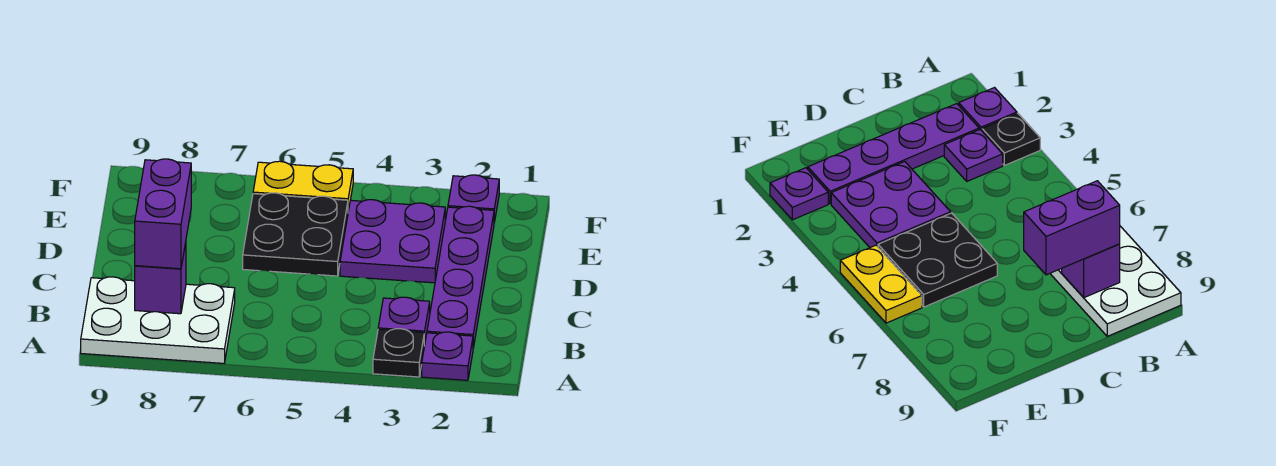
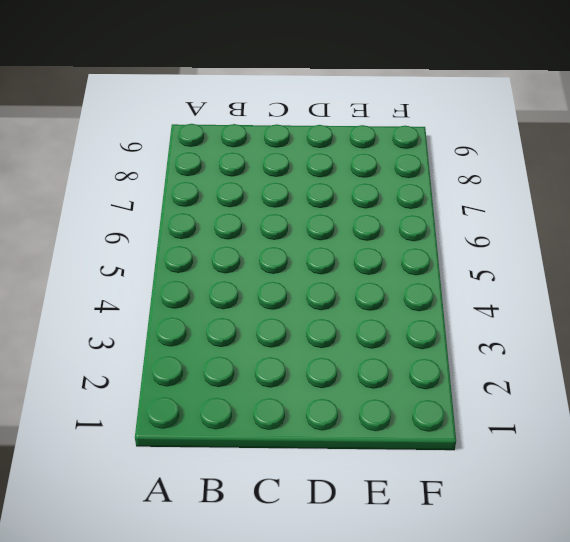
none -> purple plate A2 level 1
none -> black plate A3 level 1

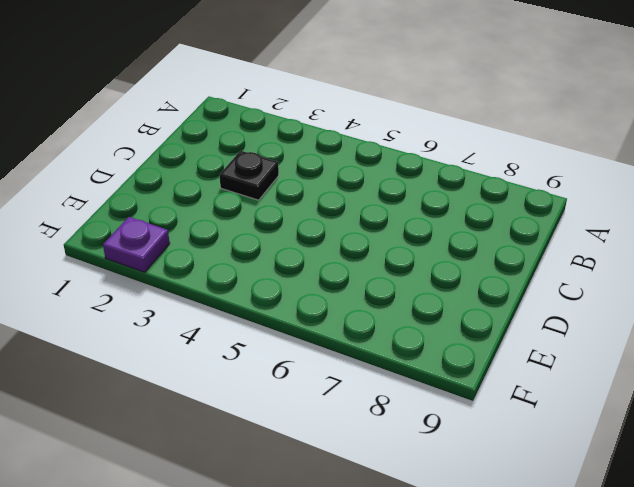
black plate C3 level 1 -> black plate A3 level 1
none -> purple plate A2 level 1
none -> white plate A7:B9 level 1

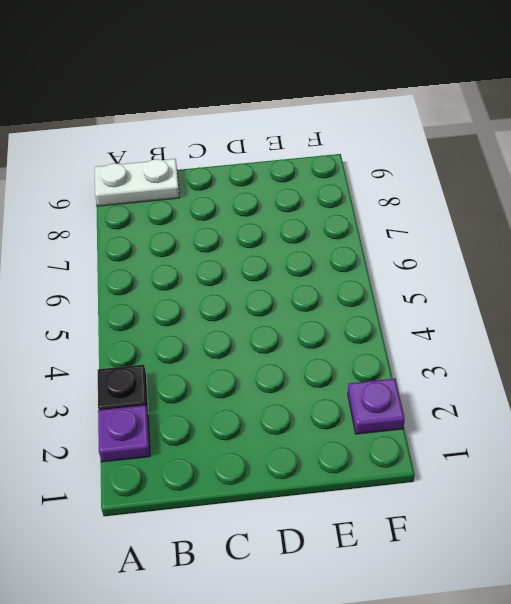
white plate A9:B9 level 1 -> white plate A7:B9 level 1
none -> purple plate B2:E2 level 1
none -> purple plate B3 level 1

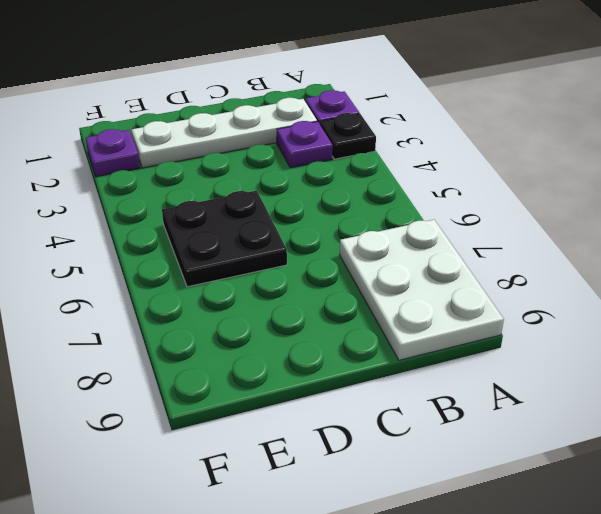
white plate B2:E2 level 1 -> purple plate B2:E2 level 1
none -> purple plate D3:E4 level 1
none -> yellow plate F5:F6 level 1

